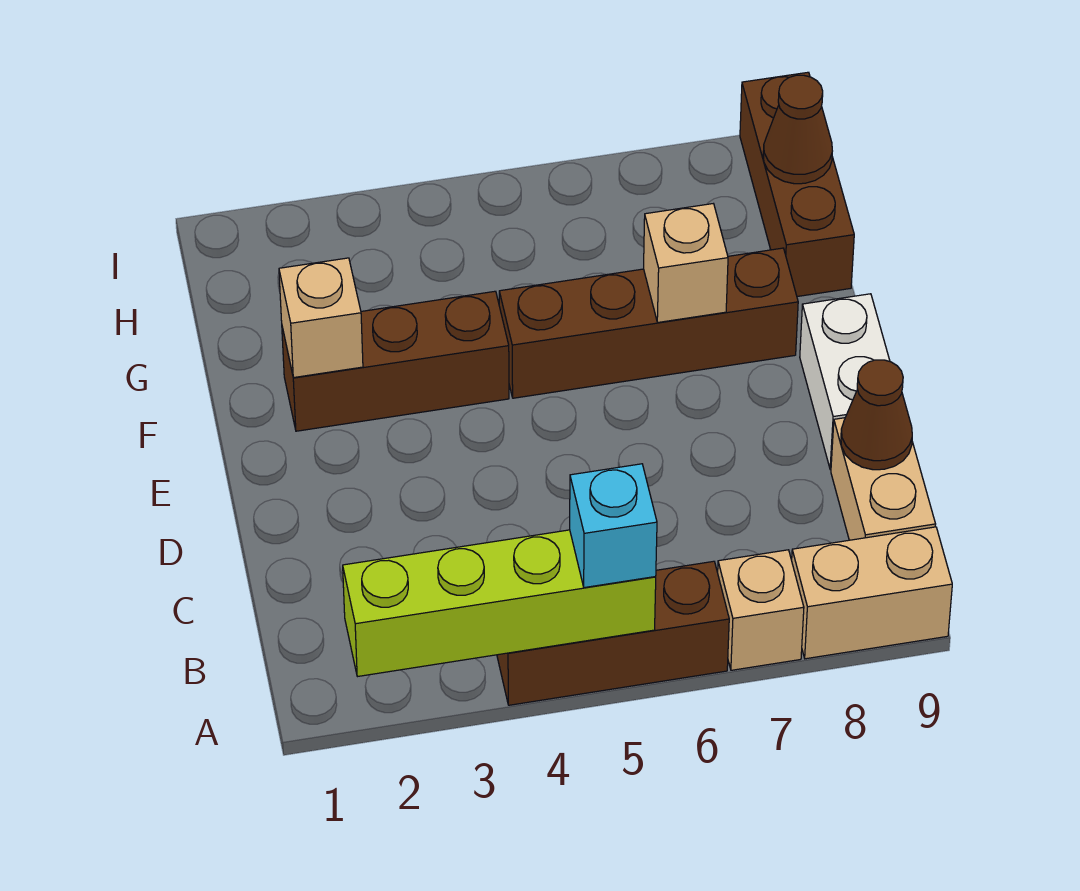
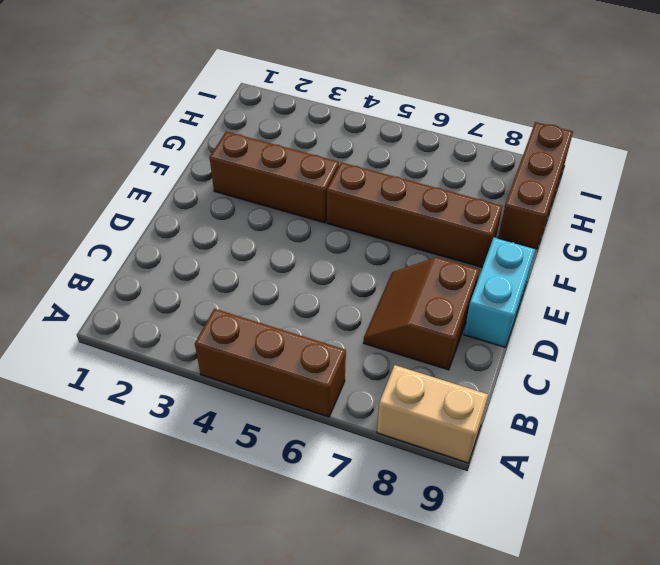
brown slope C7:D8 level 1 top 8 -> none
cyan brick D9:E9 level 1 -> white brick D9:E9 level 1
none -> tan brick A7 level 1
none -> tan brick B9:C9 level 1
none -> lime brick A2:A5 level 2

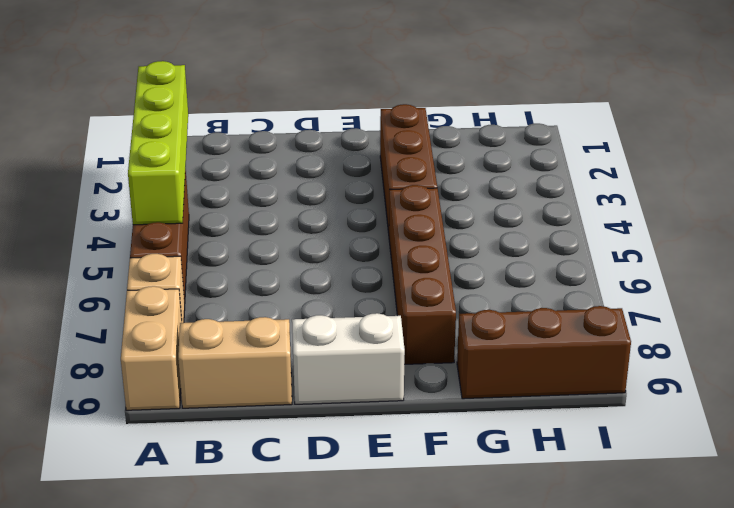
none -> brown cone C9 level 2
none -> tan brick F2 level 2
none -> tan brick F7 level 2

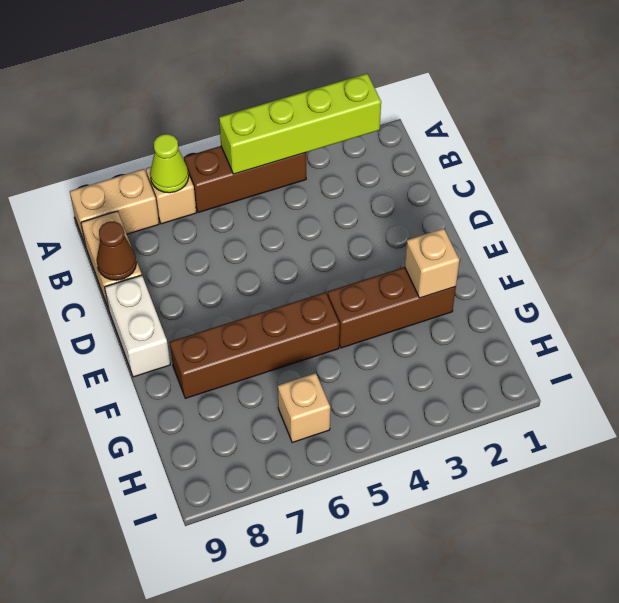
lime cone A7 level 2 -> none
tan brick H6 level 1 -> tan brick F7 level 2
none -> brown brick G9:I9 level 1
none -> brown cone H9 level 2
none -> cyan brick A5 level 3

